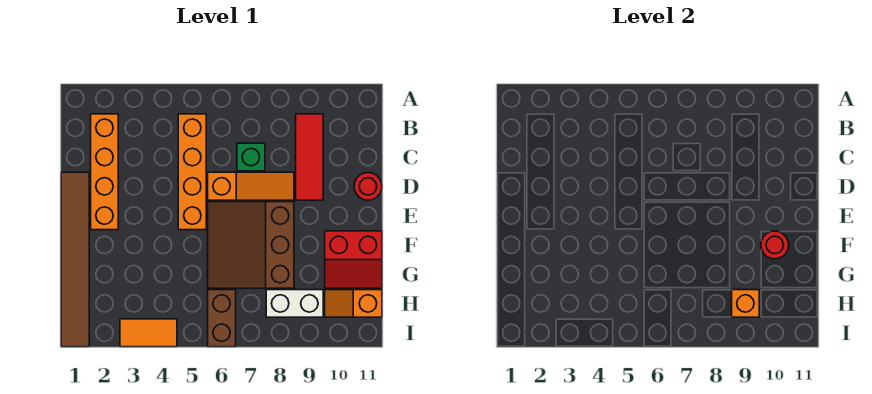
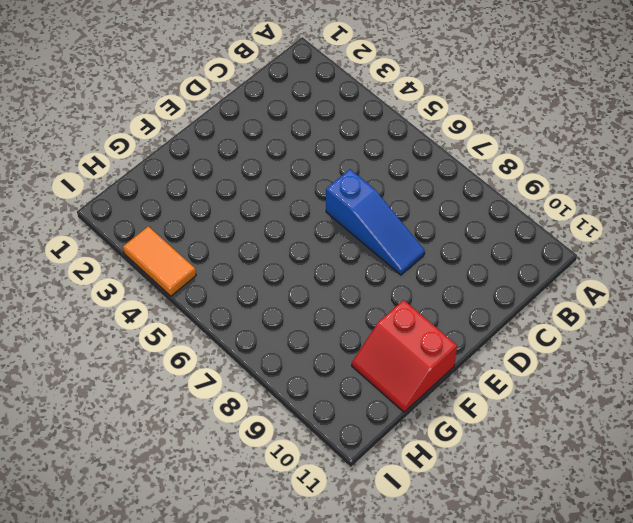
blue slope D6:D8 level 1 top 6 -> orange slope D6:D8 level 1 top 6
none -> orange brick B2:E2 level 1
none -> orange brick B5:E5 level 1
none -> red tile B9:D9 level 1

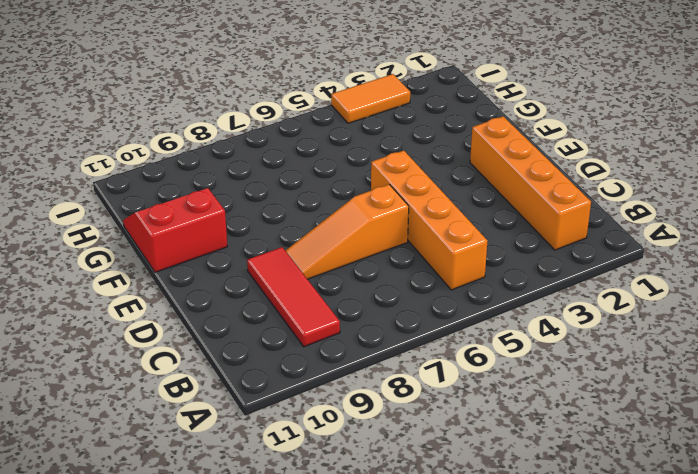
none -> green brick C7 level 1
none -> brown tile D1:I1 level 1
none -> red round brick D11 level 1

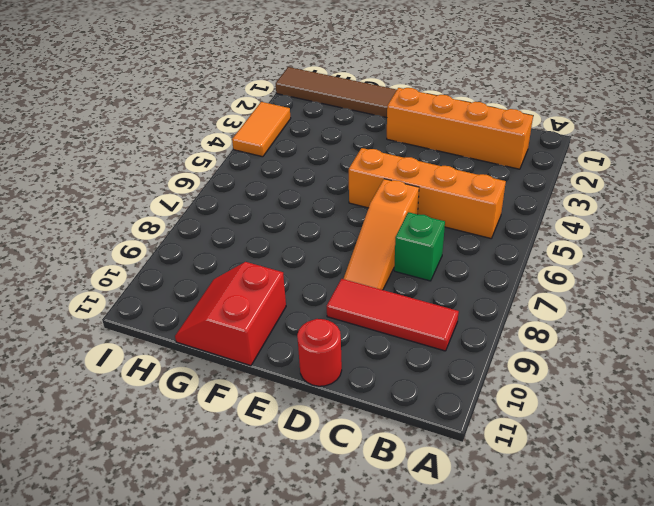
none -> brown slope E6:G8 level 1 top 8
none -> brown brick H6:I6 level 1
none -> white brick H8:H9 level 1

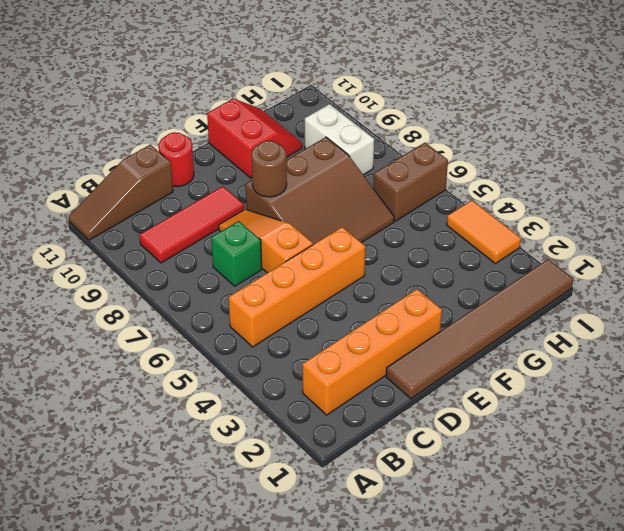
brown slope A11:C11 level 1 top C -> none
brown round brick E8 level 2 -> none
none -> orange slope H10:H11 level 1 top 11
none -> red round brick F10 level 2
none -> orange brick H9 level 2

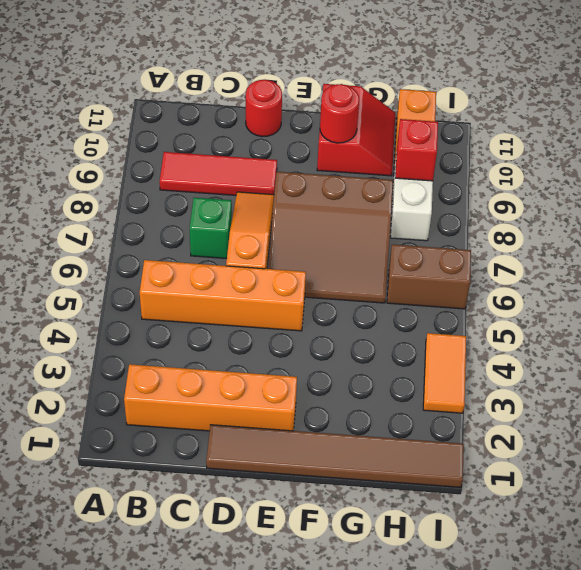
red brick H9 level 2 -> orange brick H9 level 2

